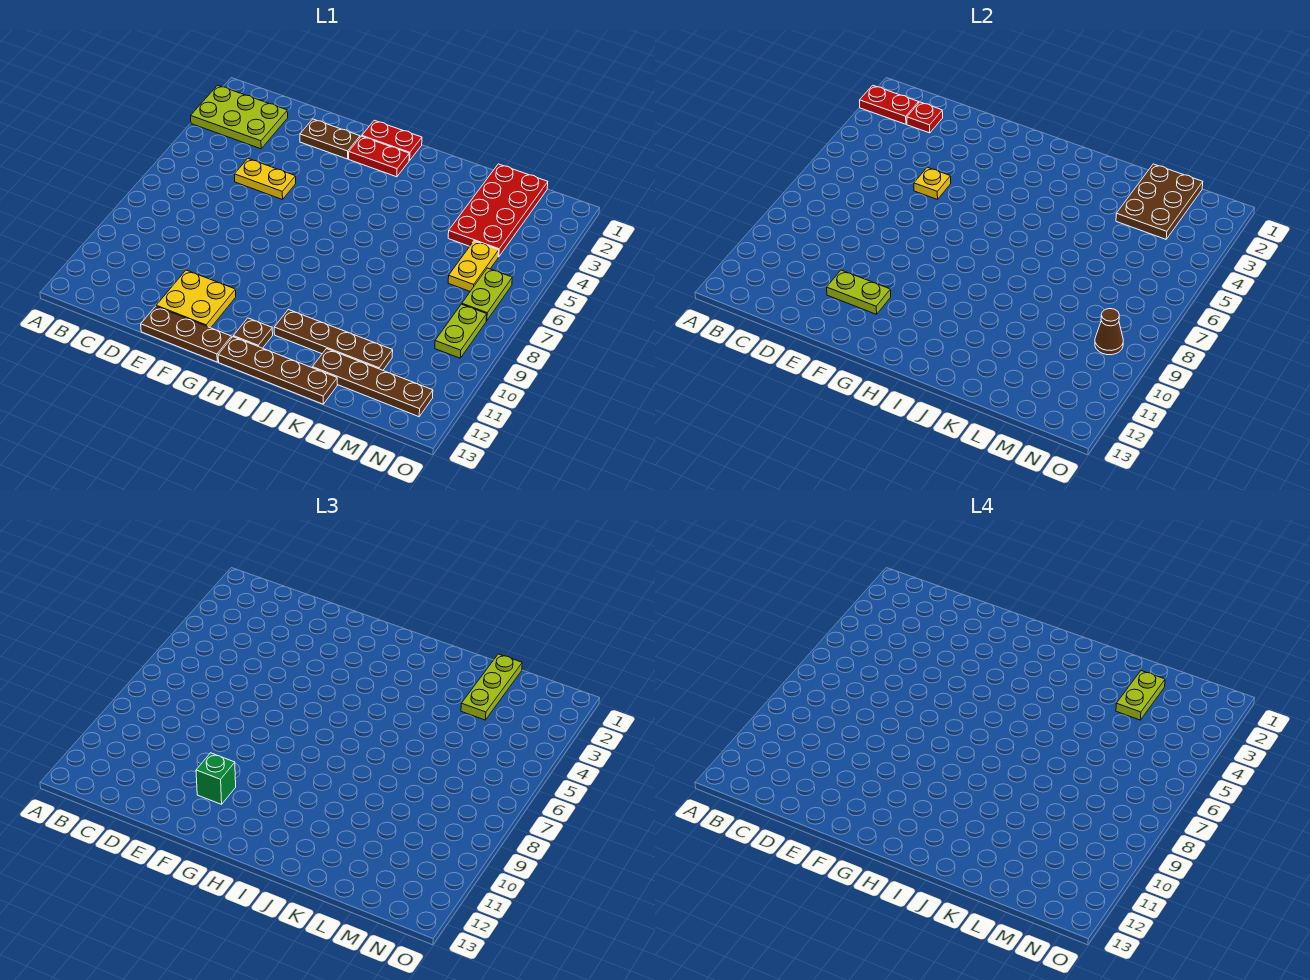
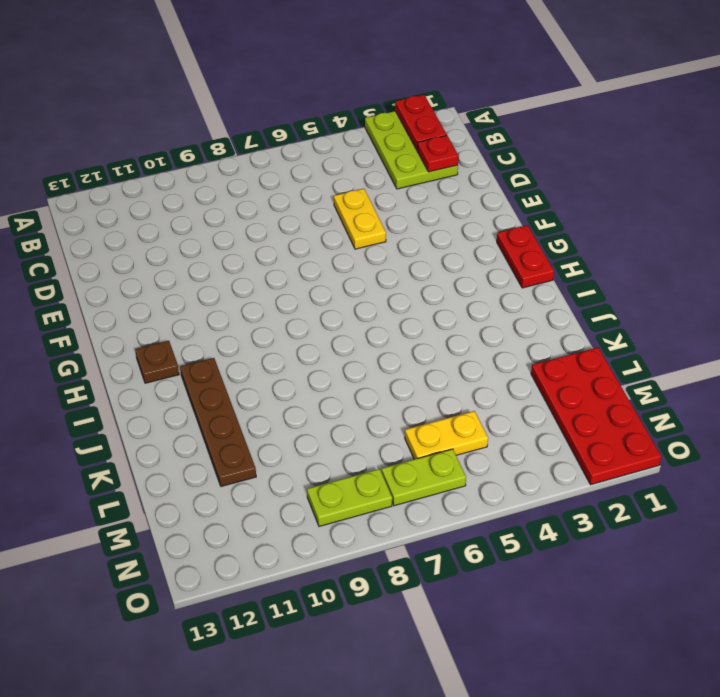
red plate L1:O2 level 1 -> red plate L1:M4 level 1
none -> brown plate E2:F2 level 1
none -> yellow plate E11:F12 level 1
none -> brown plate E13:G13 level 1

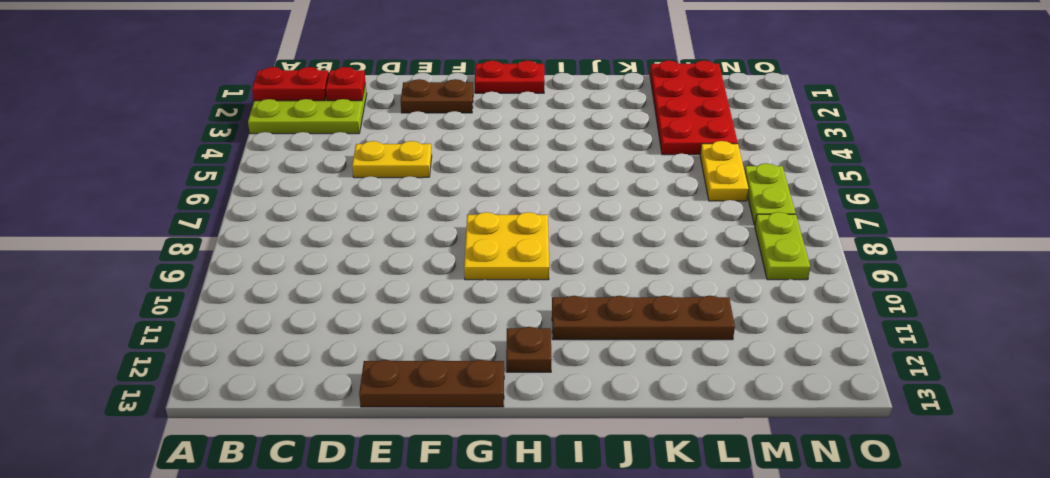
yellow plate G8:H9 level 1 -> yellow plate E11:F12 level 1
none -> red plate G2:H2 level 1
none -> brown plate H13:K13 level 1
none -> brown plate K12:N12 level 1

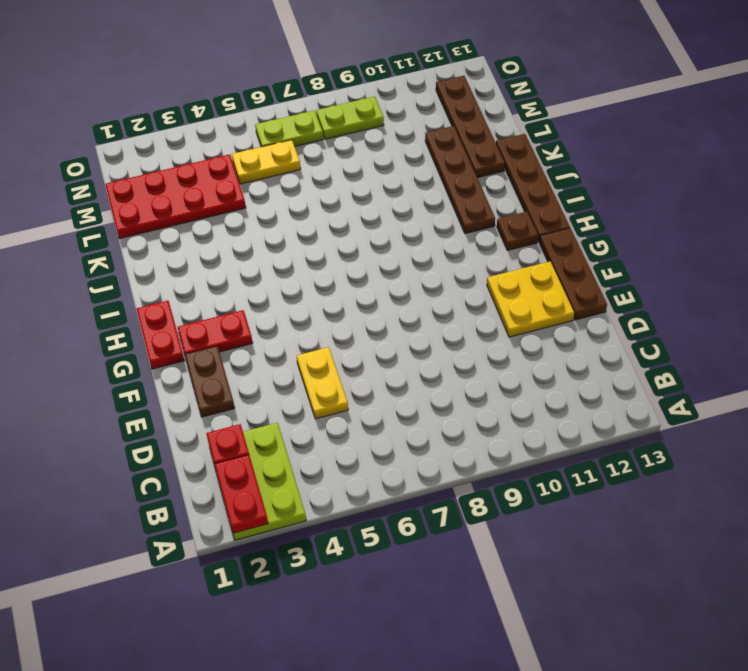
red plate G2:G3 level 1 -> red plate G2:H2 level 1
none -> yellow plate E5 level 2
none -> lime plate E11:F11 level 2
none -> brown plate L1:M3 level 2

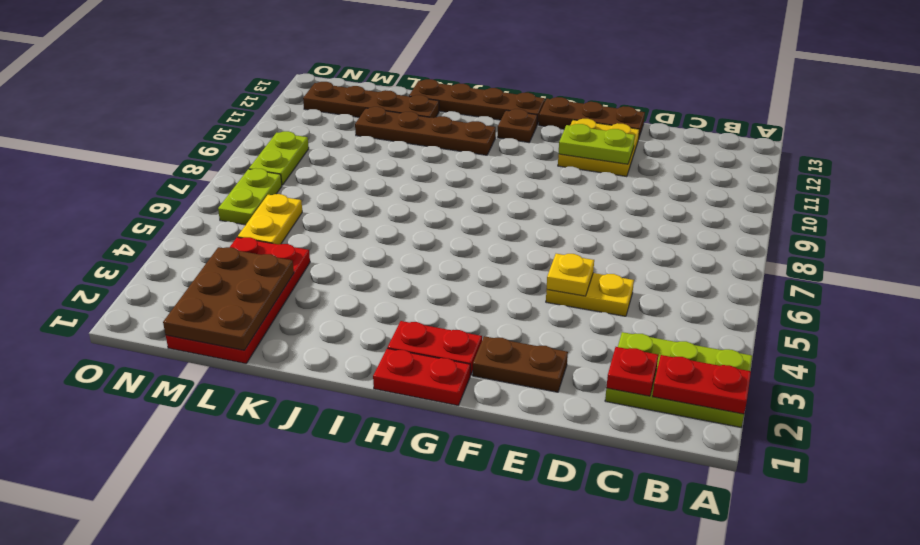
none -> brown cone N9 level 2
none -> green brick F11 level 3
none -> lime plate L1:L3 level 3

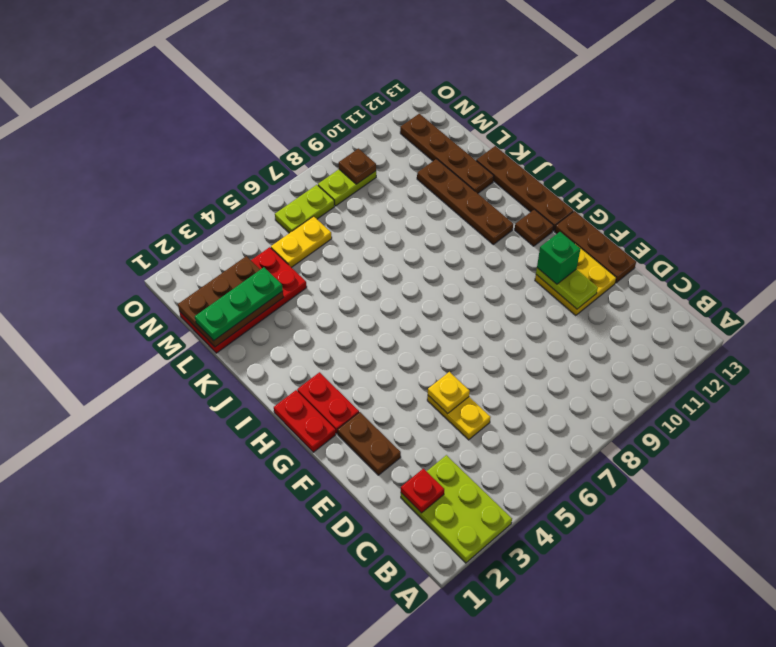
green plate L1:L3 level 3 -> lime plate L1:L3 level 3
brown plate N9 level 2 -> brown cone N9 level 2
none -> red plate A2:B2 level 2
none -> lime plate L2:L3 level 4

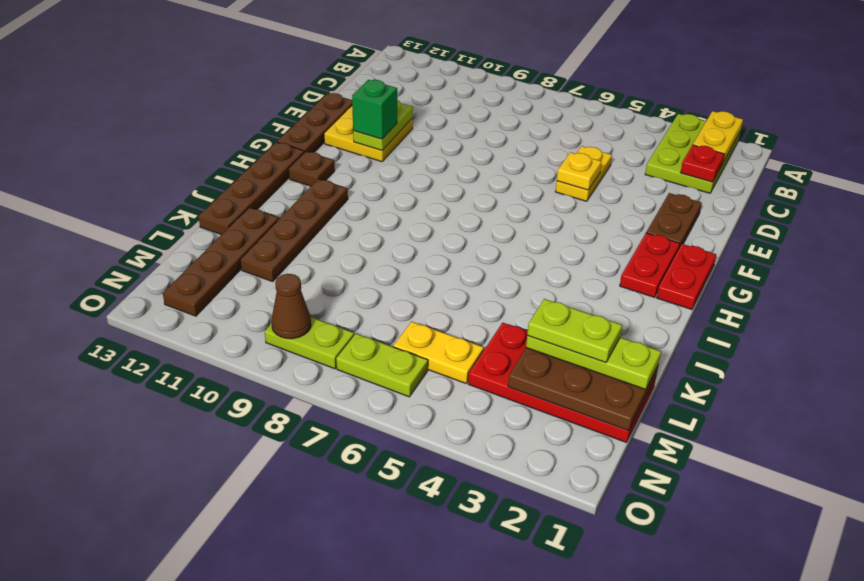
yellow plate A2:B2 level 2 -> red plate A2:B2 level 2

